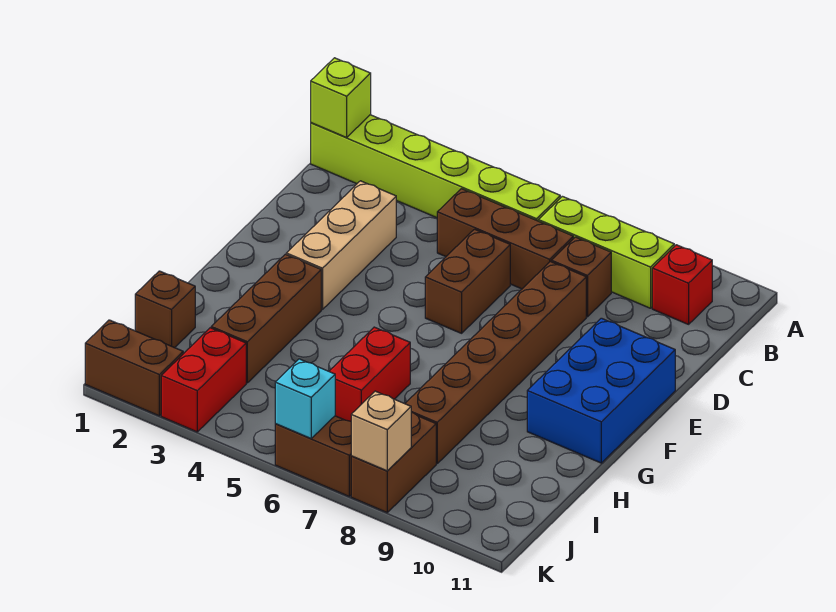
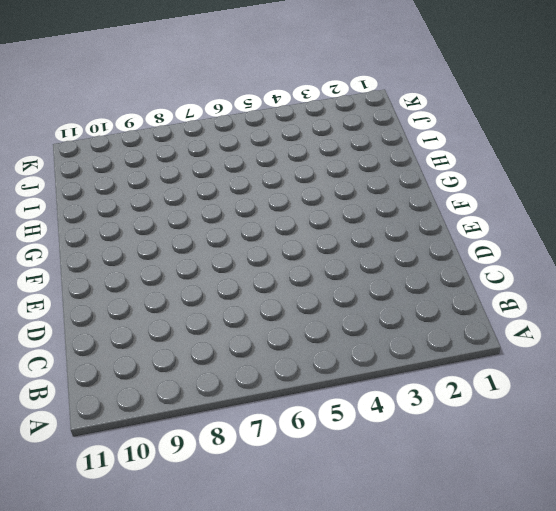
none -> lime brick B1:B6 level 1
none -> lime brick B7:B9 level 1
none -> red brick B10 level 1

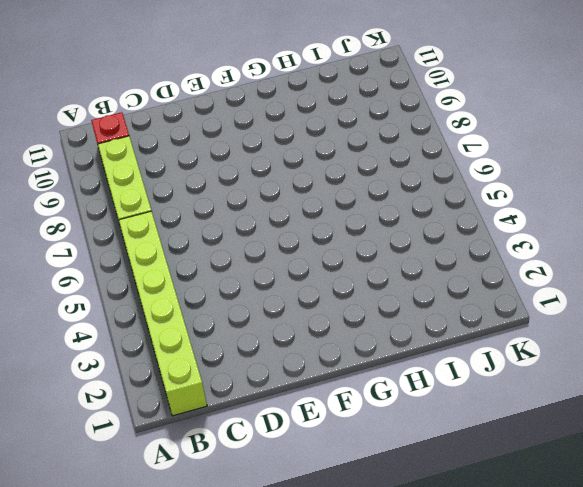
none -> brown brick C5:C7 level 1
none -> brown brick C8 level 1
none -> tan brick D3:F3 level 1

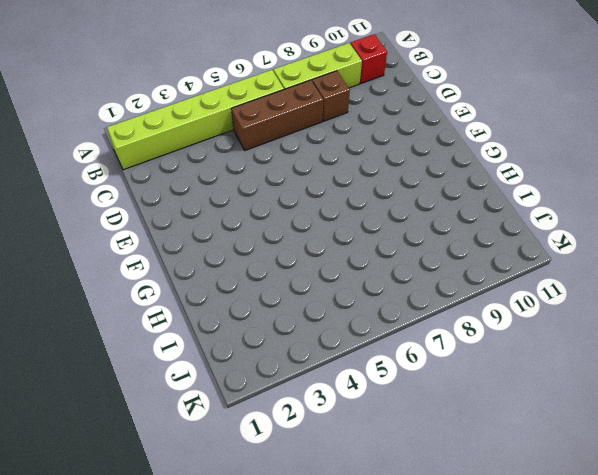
none -> tan brick D3:F3 level 1
none -> brown brick D6:E6 level 1
none -> brown brick D8:I8 level 1

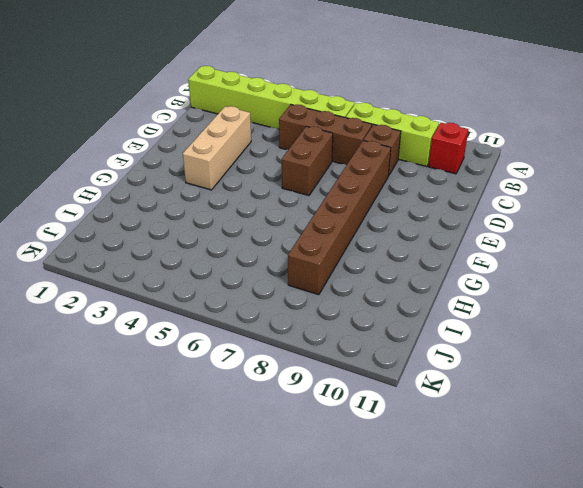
none -> blue brick E10:G11 level 1
none -> brown brick G3:I3 level 1
none -> red brick H6:I6 level 1

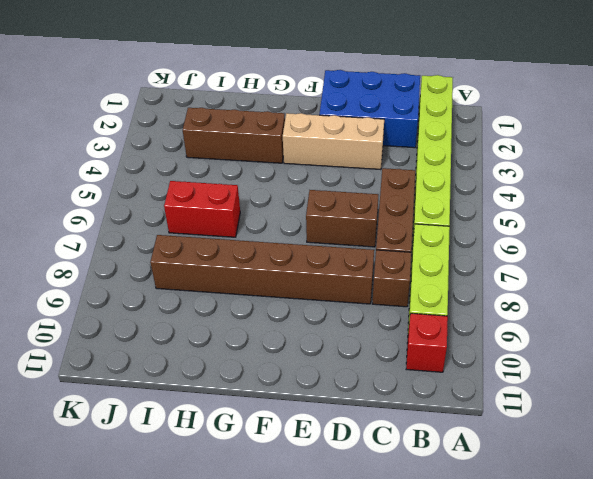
blue brick C1:E2 level 1 -> blue brick E10:G11 level 1
none -> brown brick I1 level 1
none -> red brick J3:K3 level 1
none -> brown brick J8:K8 level 1

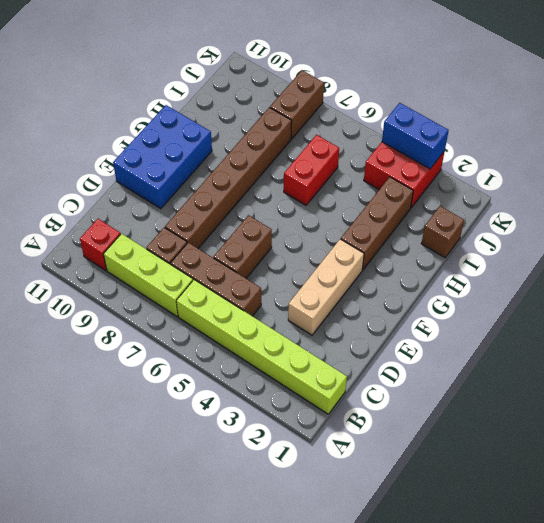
red brick J3:K4 level 1 -> red brick J3:K3 level 1
blue brick K3:K4 level 2 -> none
none -> brown brick K1:K2 level 1
none -> brown brick K6:K7 level 1
none -> lime brick B1 level 2

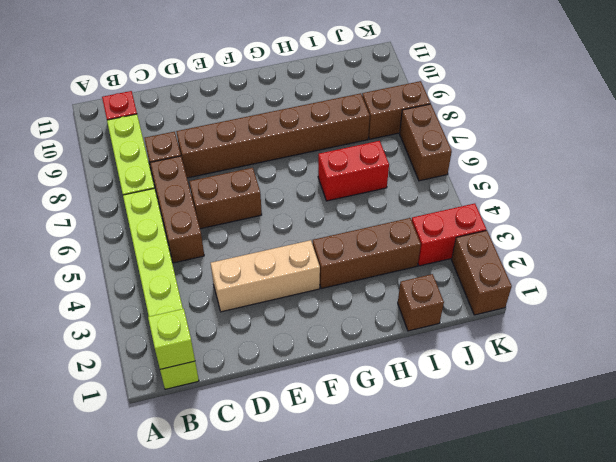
none -> blue brick E10:G11 level 1
none -> cyan brick K6 level 2
none -> tan brick K8 level 2

